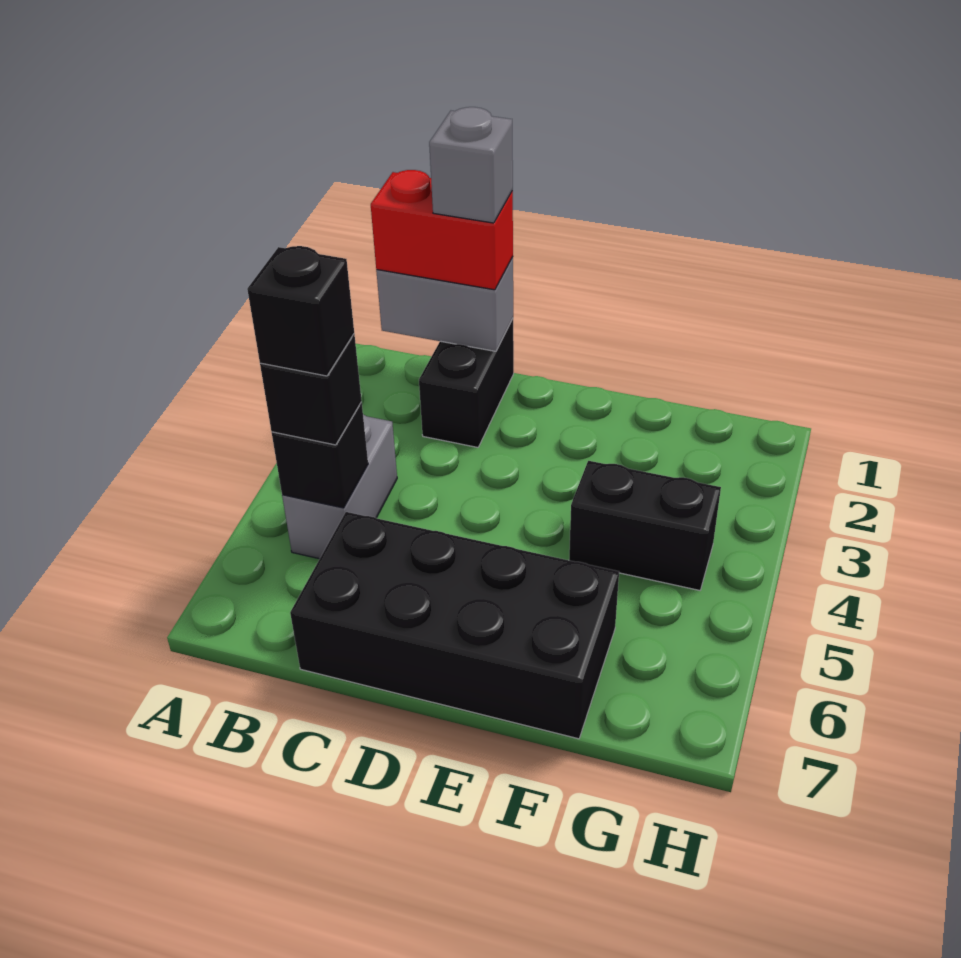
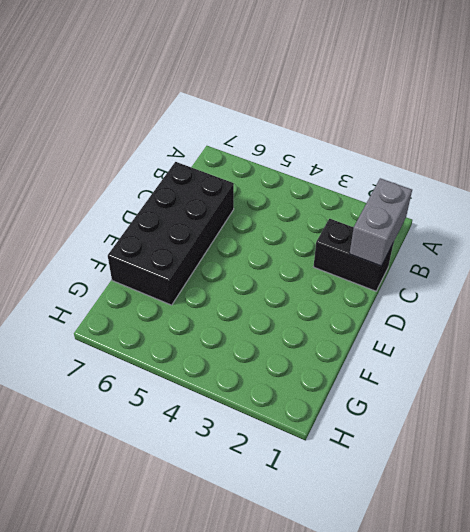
none -> grey brick B4:B5 level 1
none -> black brick F4:G4 level 1

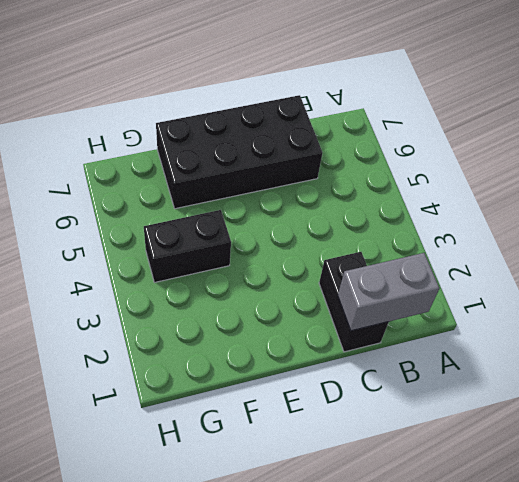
none -> grey brick B4:B5 level 1
none -> black brick B5 level 2

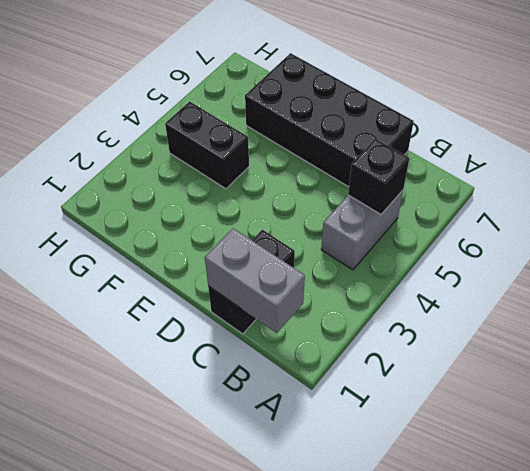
none -> red brick B1:C1 level 3
none -> black brick B5 level 3

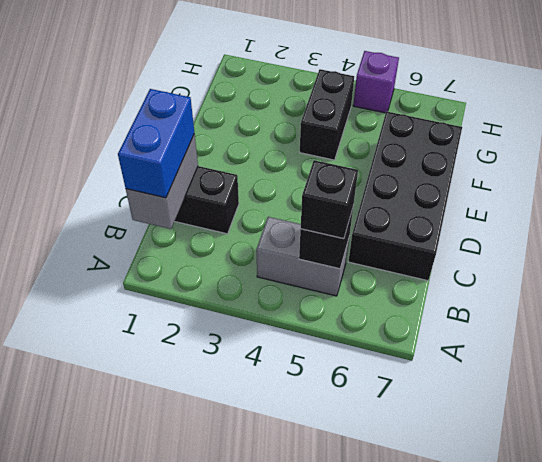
blue brick B1:C1 level 3 -> red brick B1:C1 level 3
purple brick H5 level 1 -> none
none -> black brick B5 level 4
none -> grey brick C1 level 4

